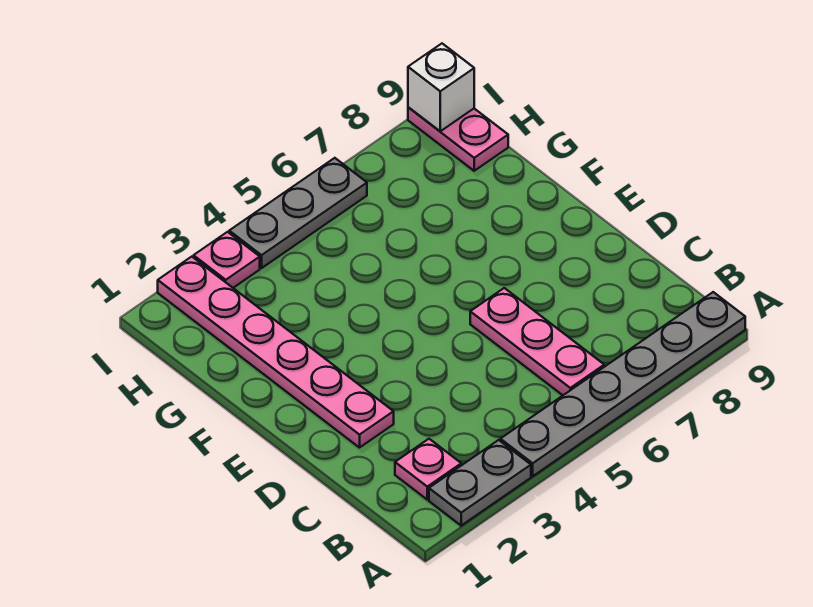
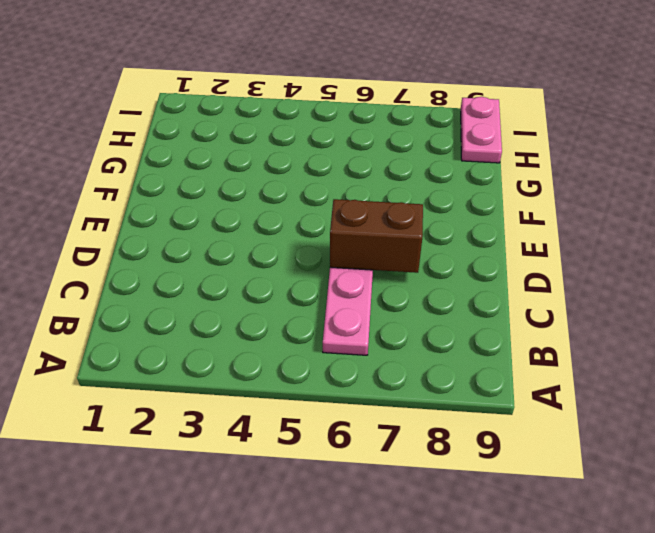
brown brick D6:D7 level 2 -> none
none -> grey plate A2:A3 level 1
none -> grey plate A4:A9 level 1

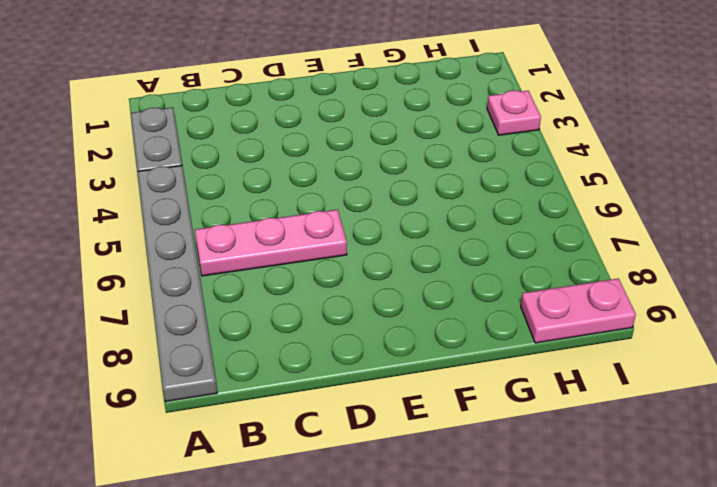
none -> pink plate B2 level 1
none -> pink plate D2:I2 level 1

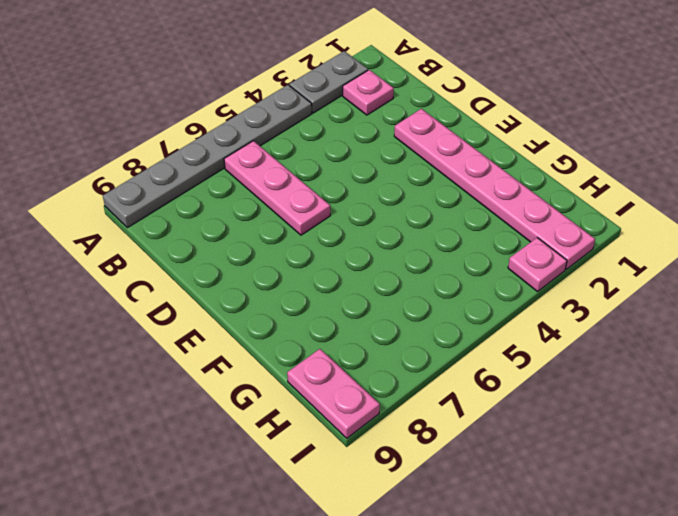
none -> grey plate I4:I6 level 1
none -> white brick I9 level 2

